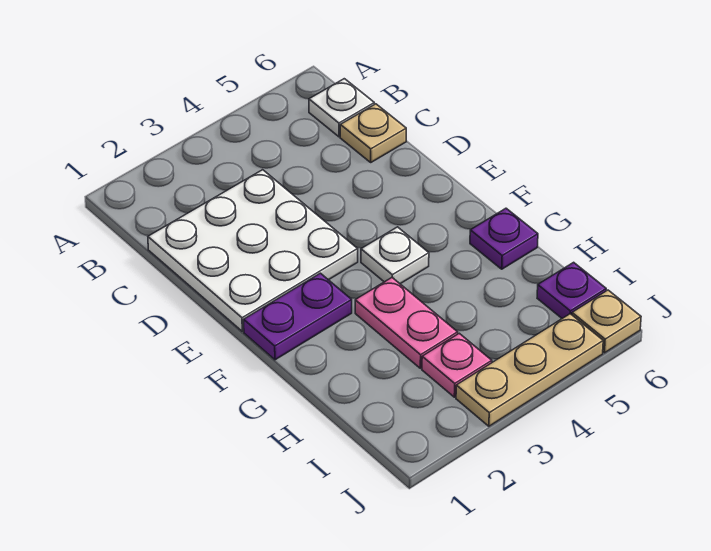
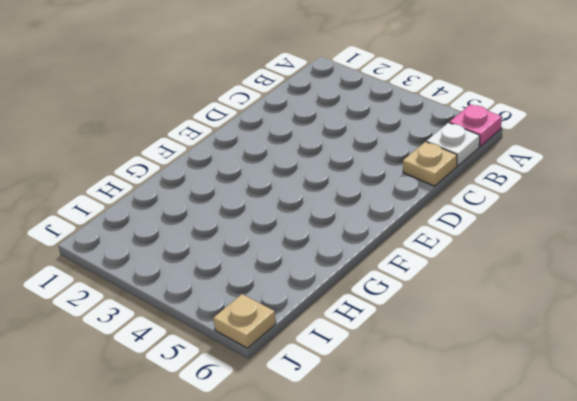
pink plate A6 level 1 -> pink plate I3 level 1
none -> white plate C1:E3 level 1
none -> purple plate F1:F2 level 1

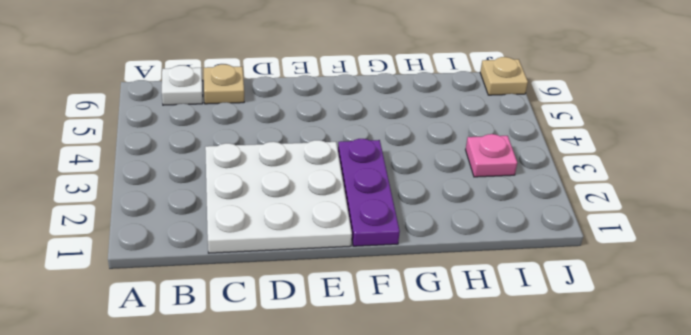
purple plate F1:F3 level 1 -> purple plate F1:F2 level 1
none -> white plate F4 level 1
none -> pink plate G3:H3 level 1

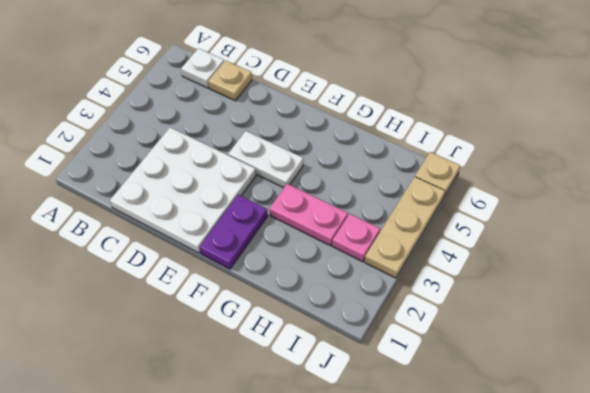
white plate E4:F4 level 1 -> white plate F4 level 1
none -> purple plate G6 level 1
none -> purple plate I6 level 1

